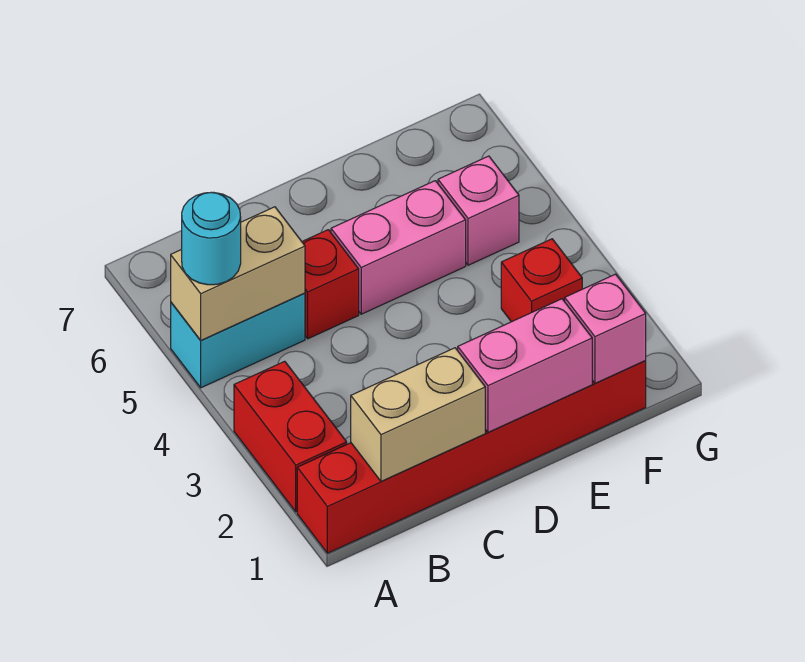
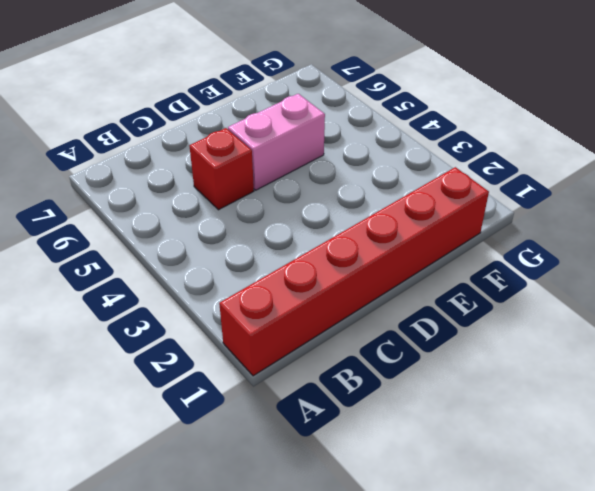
none -> red brick A2:A3 level 1
none -> cyan brick A5:B5 level 1
none -> red brick F3 level 1

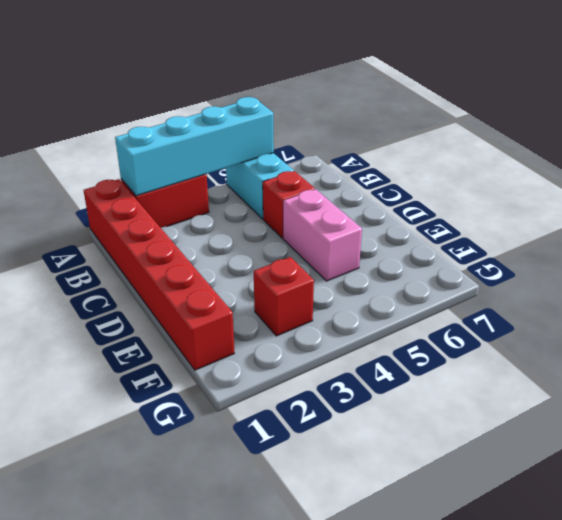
cyan brick A2:A5 level 2 -> tan brick A5:B5 level 2
none -> pink brick F5 level 1
none -> tan brick B1:C1 level 2
none -> pink brick D1:E1 level 2

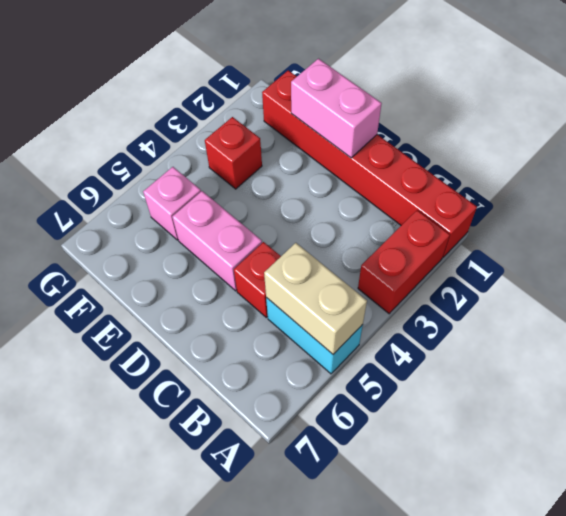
none -> tan brick B1:C1 level 2
none -> pink brick F1 level 2
none -> cyan round brick A5 level 3

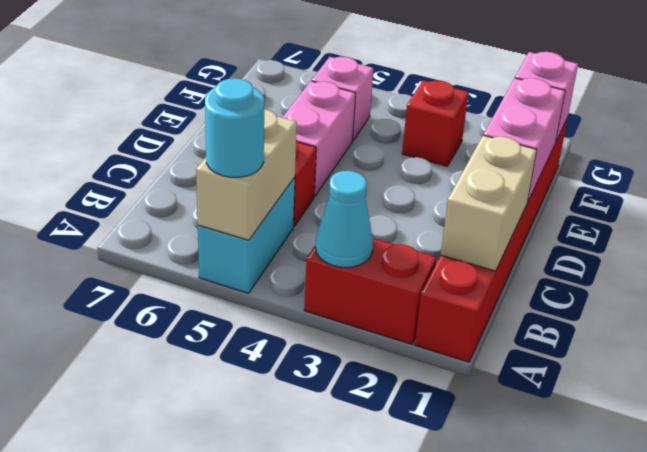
cyan cone A3 level 2 -> none

